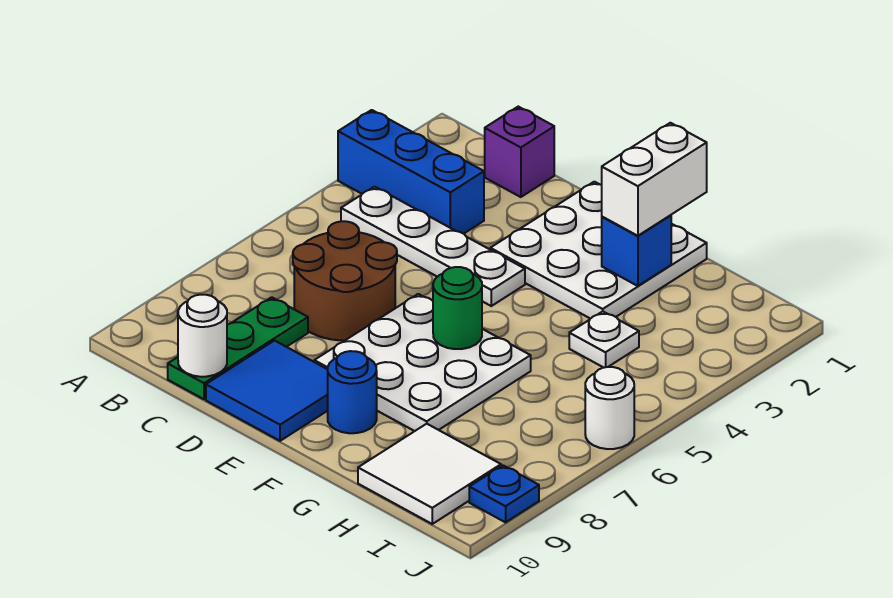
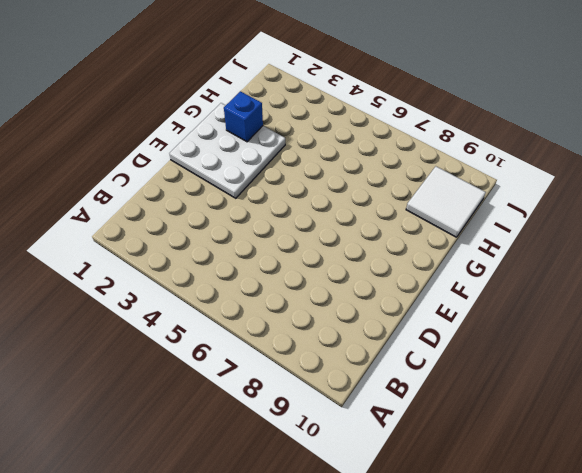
none -> blue brick A3:C3 level 1
none -> white plate B4:E4 level 1
none -> purple brick C1 level 1

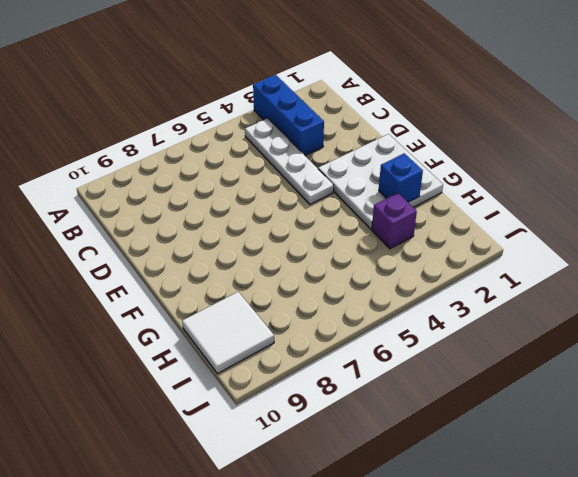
purple brick H3 level 1 -> purple brick C1 level 1
none -> brown round brick C6:D7 level 1
none -> green plate C8:C10 level 1
none -> blue tile D9:E10 level 1

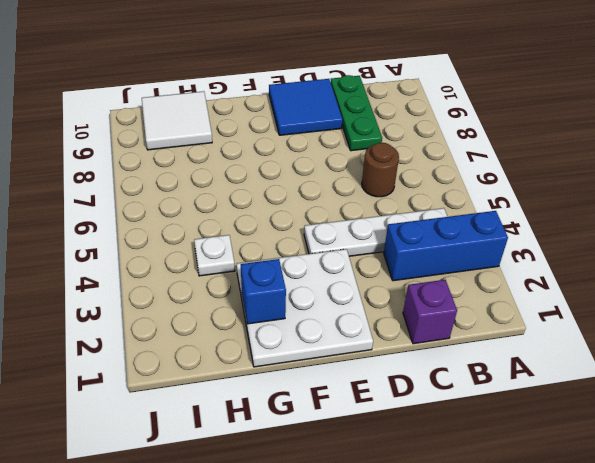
brown round brick C6 level 1 -> brown round brick C6:D7 level 1
none -> white plate E6:G8 level 1
none -> blue round brick F9 level 1
none -> white round brick J6 level 1

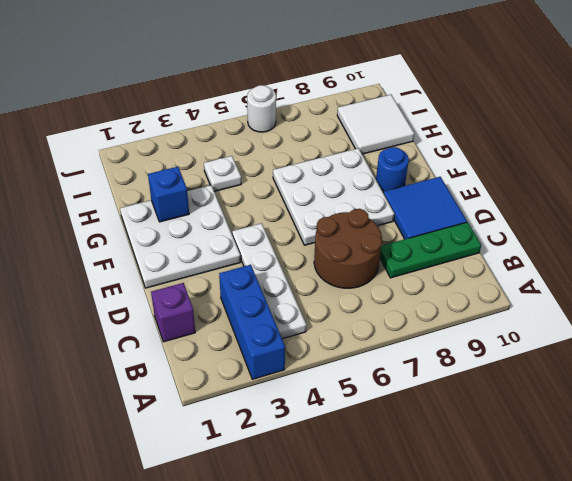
none -> blue plate J9 level 1
none -> white round brick C10 level 2
none -> green round brick F6 level 2

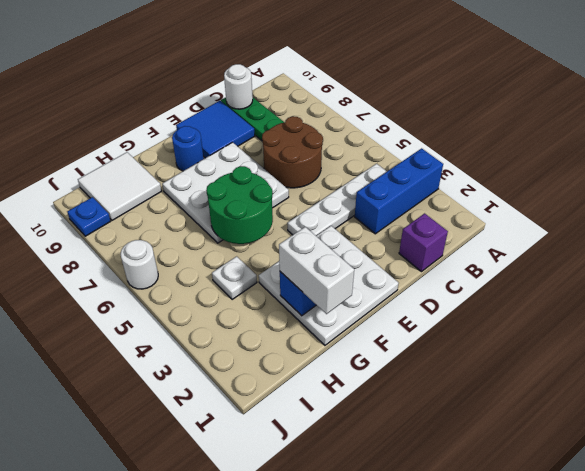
green round brick F5:G6 level 2 -> green round brick F6 level 2

